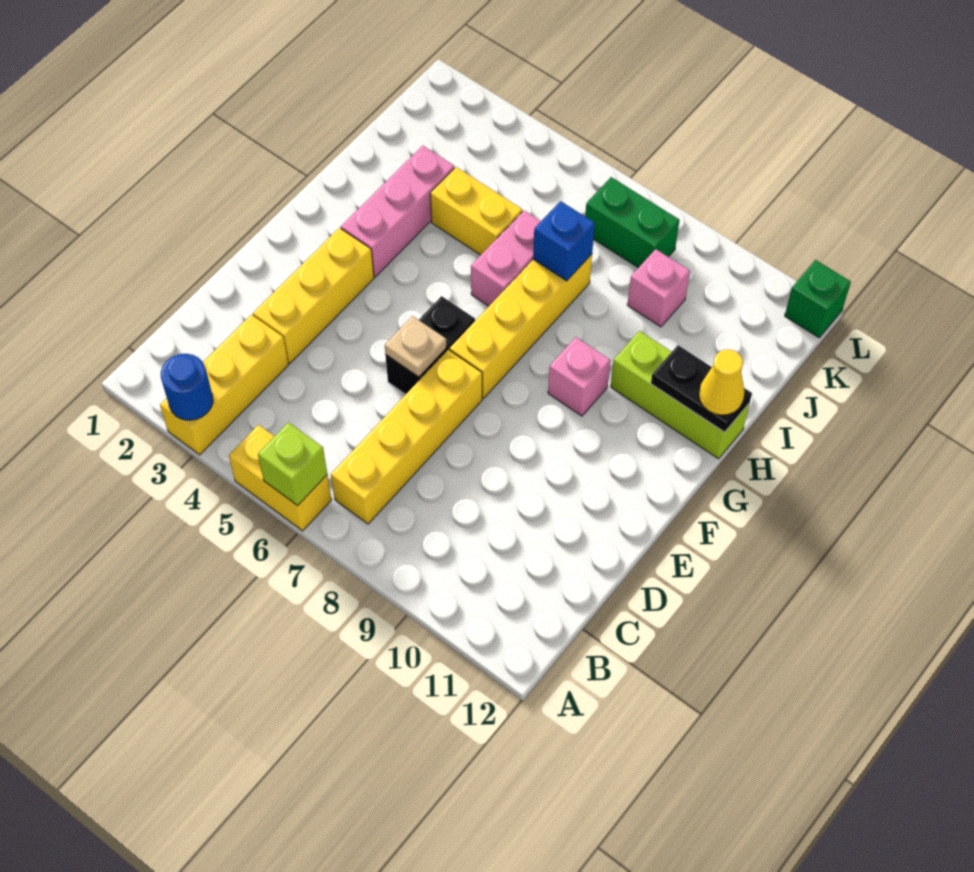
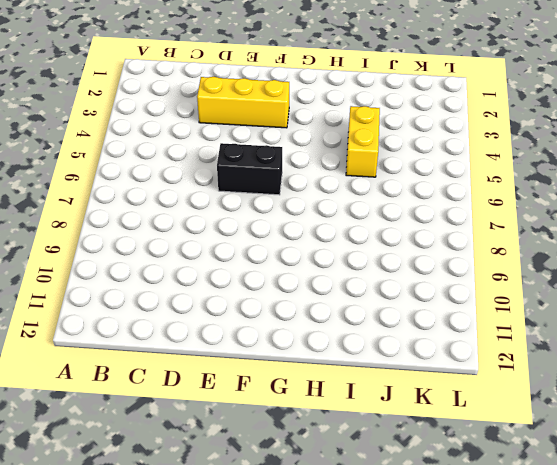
none -> yellow brick A3:C3 level 1
none -> yellow brick A5:A6 level 1
none -> yellow brick B7:E7 level 1

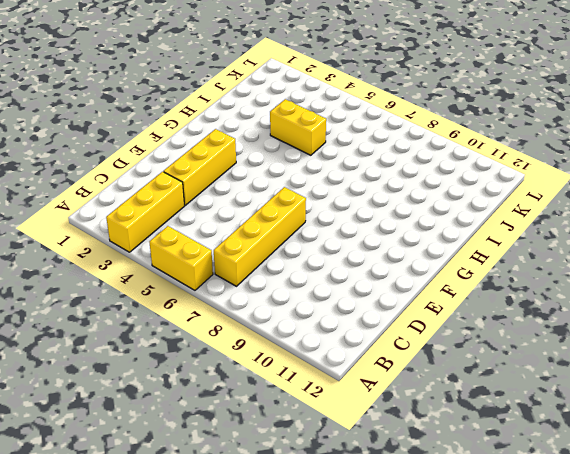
none -> black brick E6:F6 level 1
none -> yellow brick F7:I7 level 1
none -> pink brick G3:I3 level 1

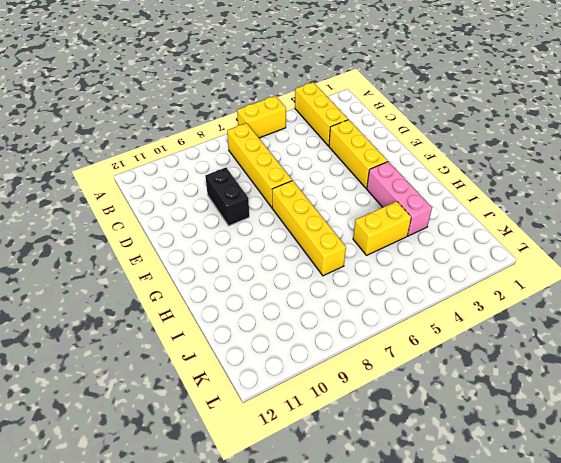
black brick D9:E9 level 1 -> black brick E6:F6 level 1
none -> pink brick G9 level 1
none -> pink brick H6:I6 level 1
none -> lime brick H10:H12 level 1

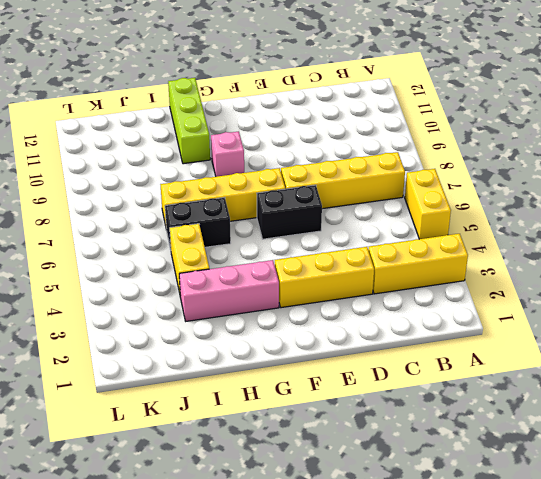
black brick H6:I6 level 1 -> pink brick H6:I6 level 1
none -> pink brick J9 level 1
none -> green brick K7:K8 level 1
none -> green brick L12 level 1

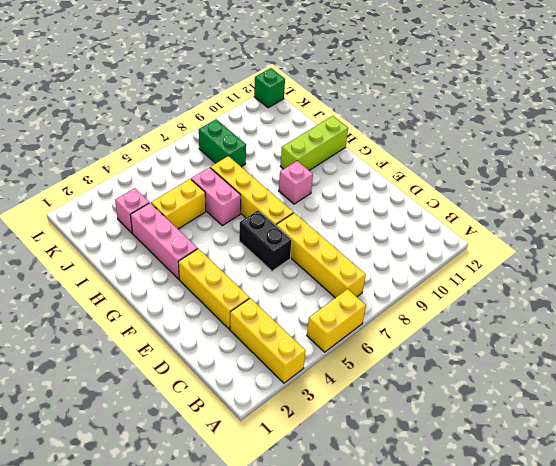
pink brick J3 level 1 -> pink brick J9 level 1
green brick J8:K8 level 1 -> green brick K7:K8 level 1
none -> blue round brick A3 level 2
none -> lime brick A6 level 2
none -> tan plate E6 level 2

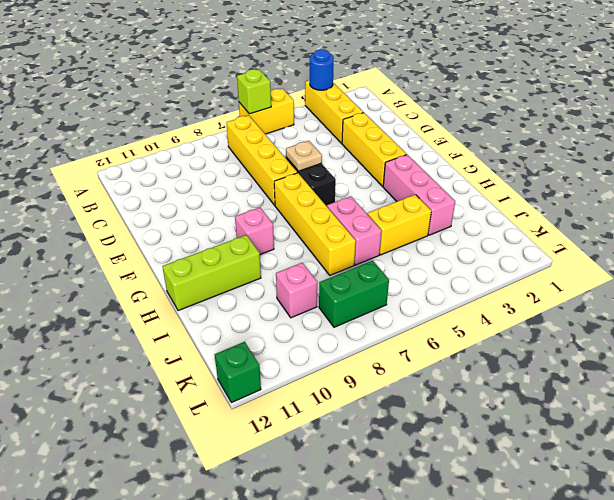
none -> black plate H11:H12 level 2
none -> blue brick I7 level 2
none -> yellow cone H12 level 3

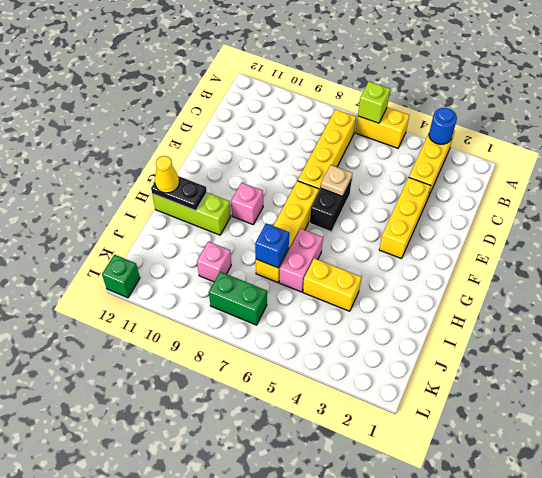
none -> pink brick G3:I3 level 1

